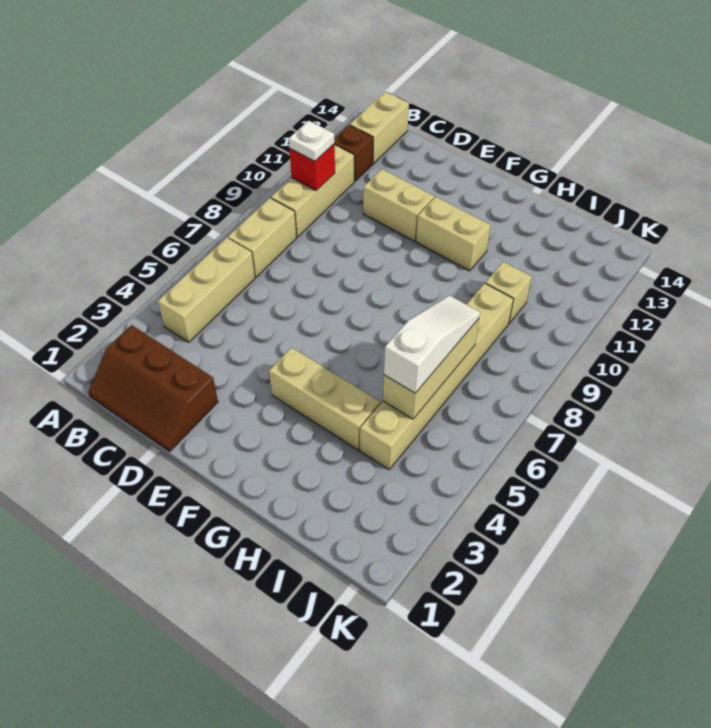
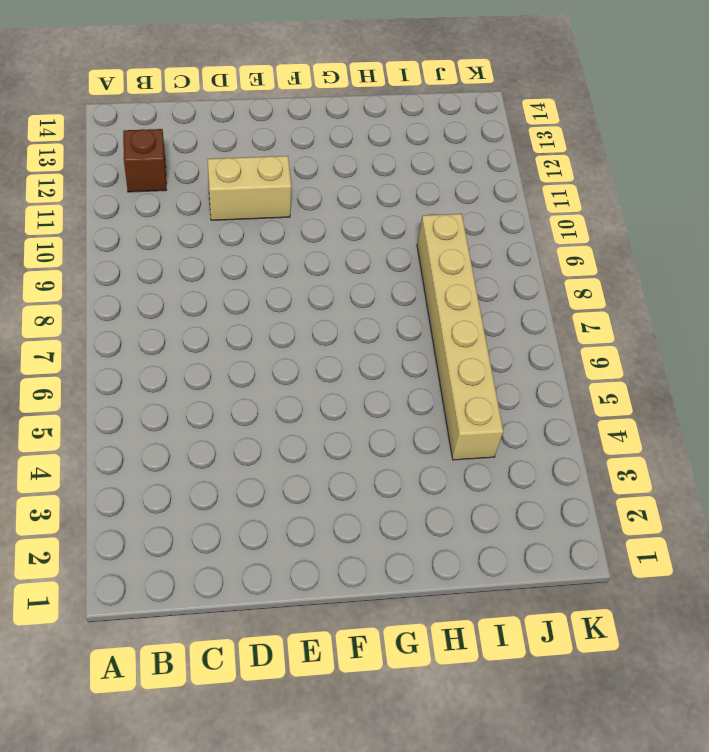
none -> brown slope B1:D2 level 1 top 2
none -> tan brick B4:B6 level 1
none -> tan brick B7:B8 level 1

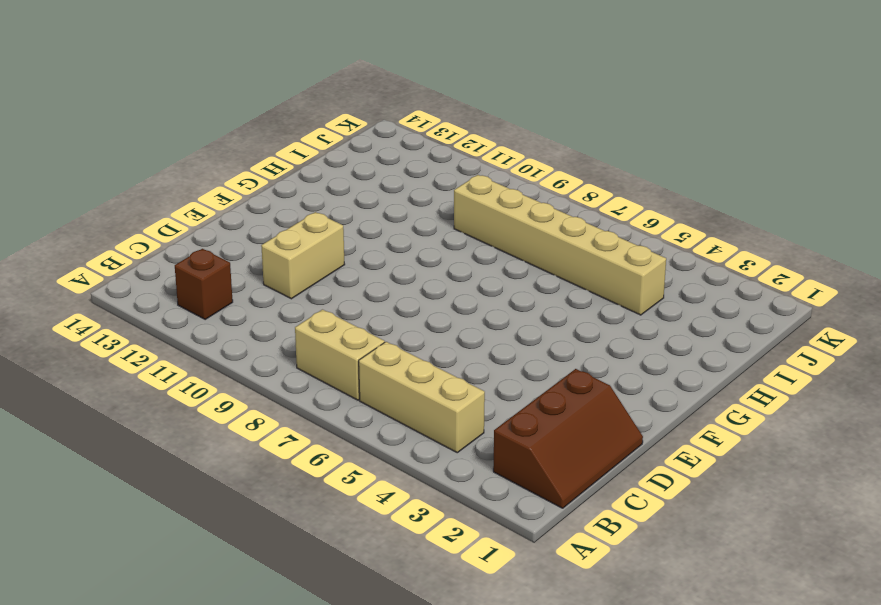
none -> tan brick B9:B11 level 1
none -> tan brick B13:B14 level 1
none -> tan brick F4:H4 level 1

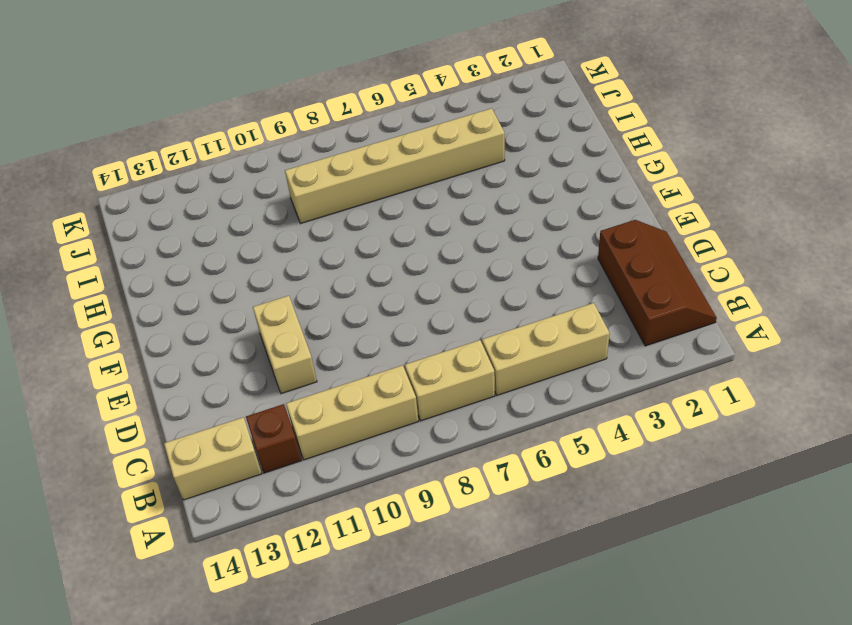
none -> tan brick F4:H4 level 1
none -> tan brick F11:G11 level 1
none -> tan brick I10 level 1

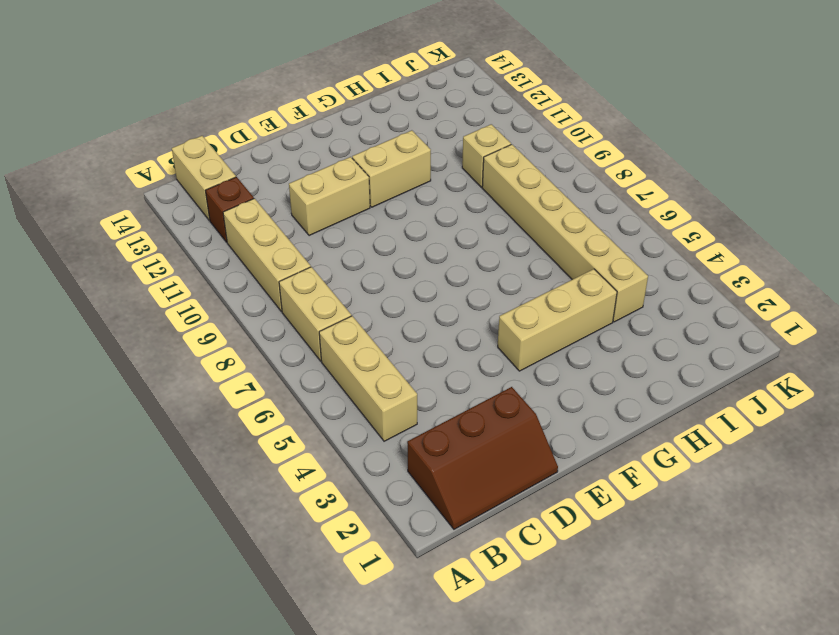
none -> red brick B10 level 2
none -> tan brick I5:I7 level 2
none -> white plate B10 level 3

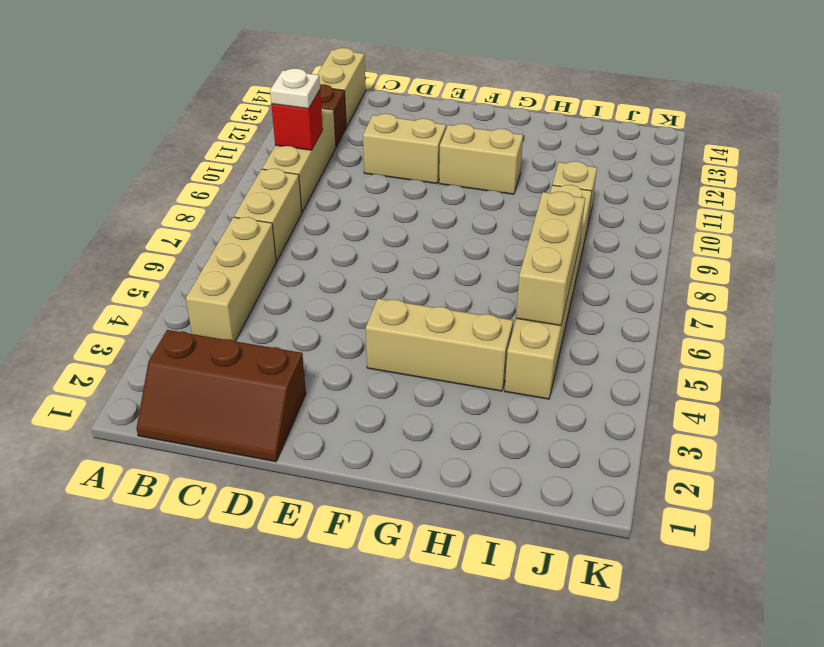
none -> white slope I5:I7 level 3 top 5

